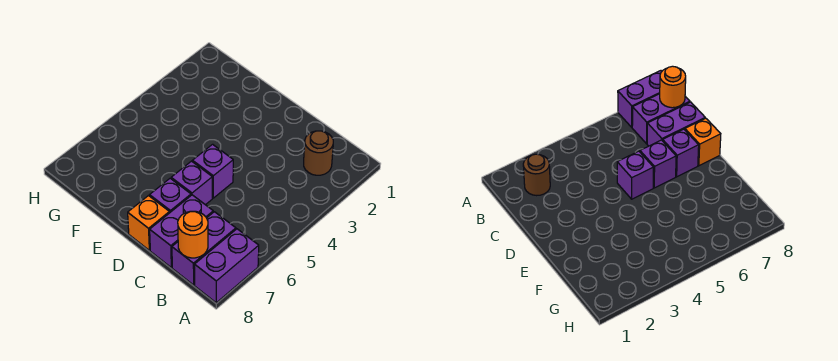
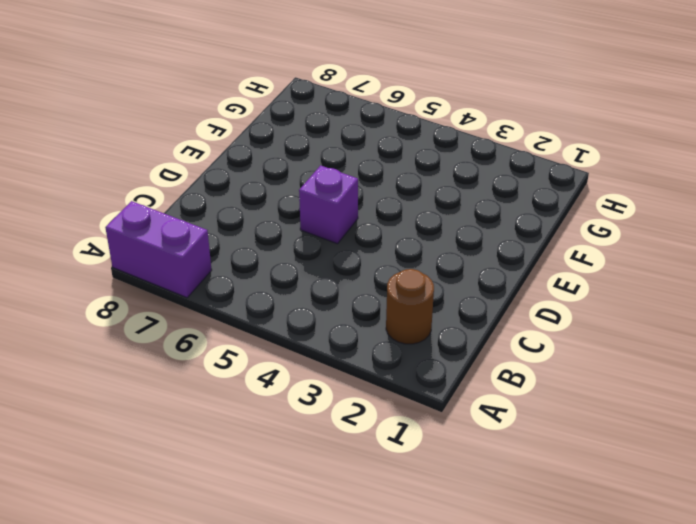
none -> purple brick B7:B8 level 1
none -> purple brick C7:C8 level 1

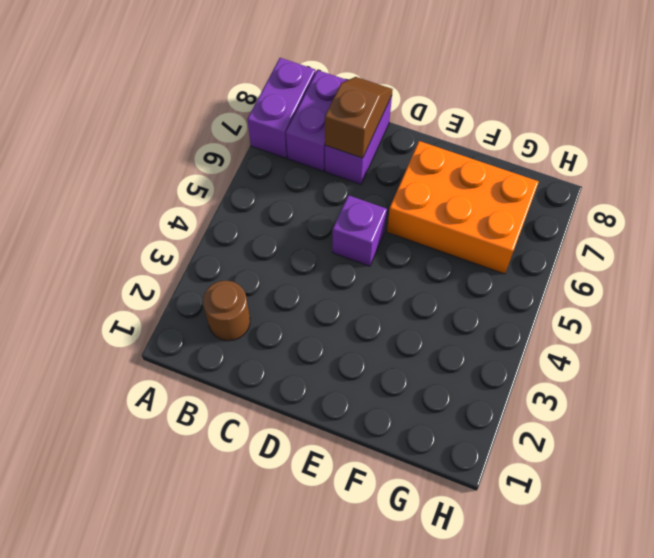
brown slope C7:C8 level 2 top 7 -> none
orange brick E6:G7 level 1 -> none
none -> purple brick D6 level 1
none -> purple brick D7 level 1

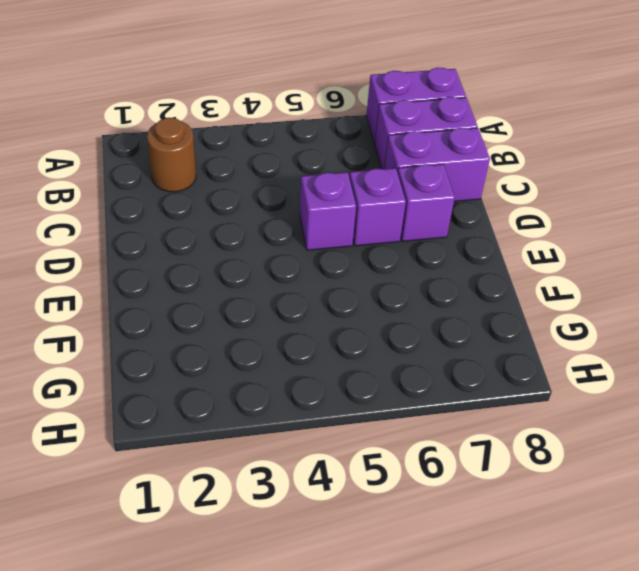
none -> orange brick D8 level 1
none -> orange round brick B8 level 2

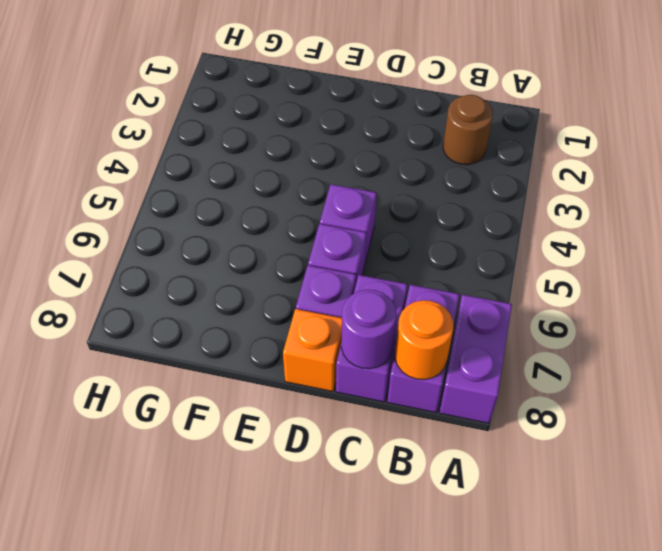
purple round brick C8 level 2 -> none

